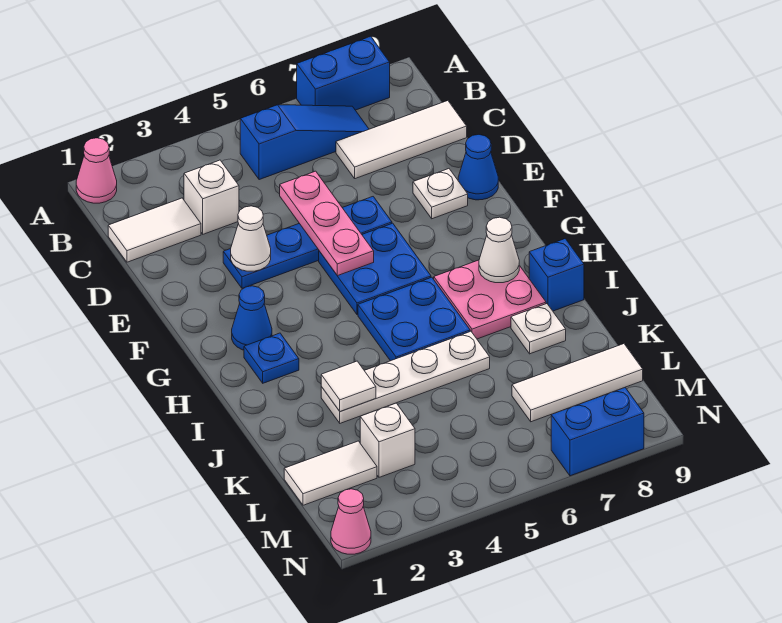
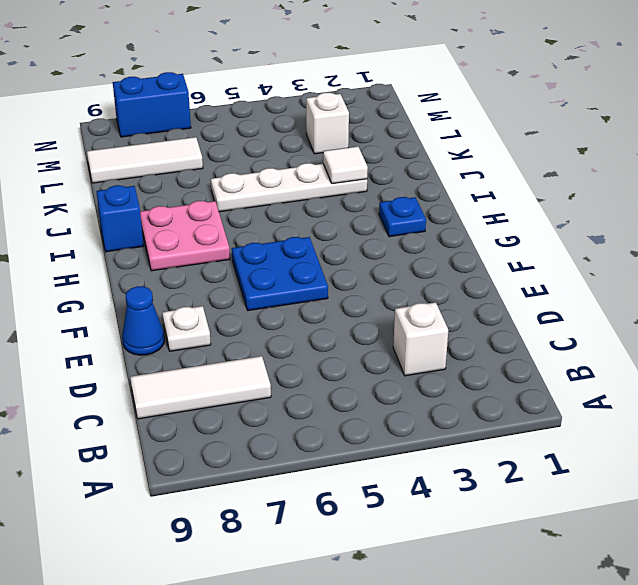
none -> pink cone A1 level 1
none -> blue brick A7:A8 level 1
none -> blue slope B5:B7 level 1 top 5

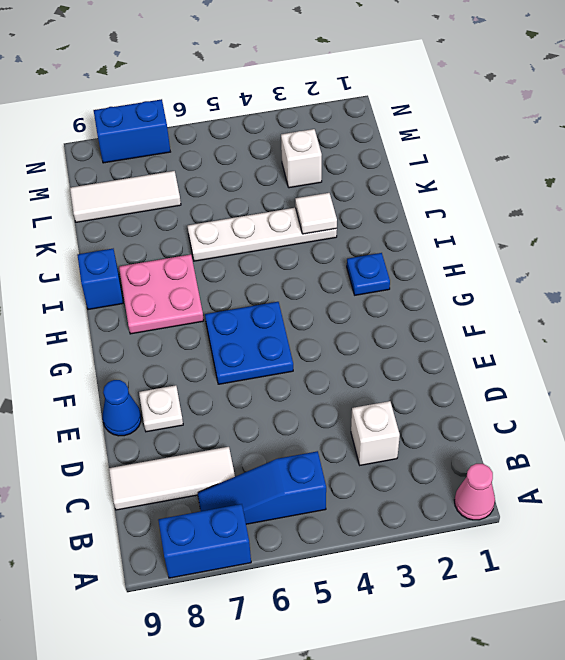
none -> white tile C1:C2 level 1
none -> blue plate E3:E6 level 1
none -> blue cone G2 level 1

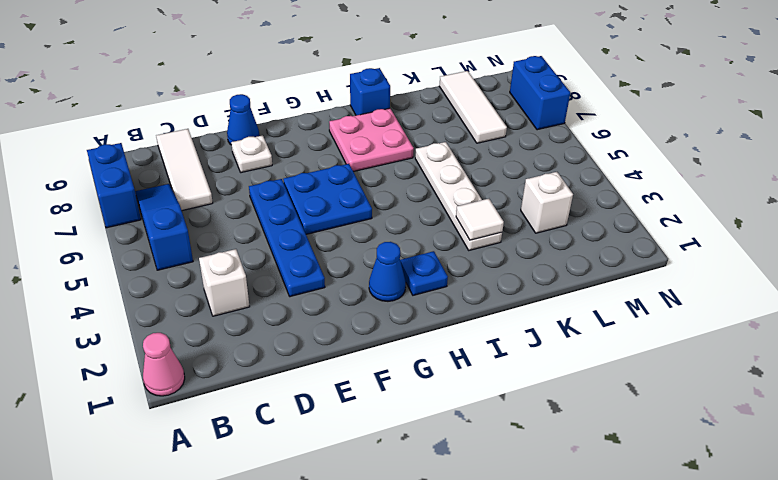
none -> white tile C1:C2 level 1
none -> blue plate H5:I6 level 1
none -> white plate J8 level 1

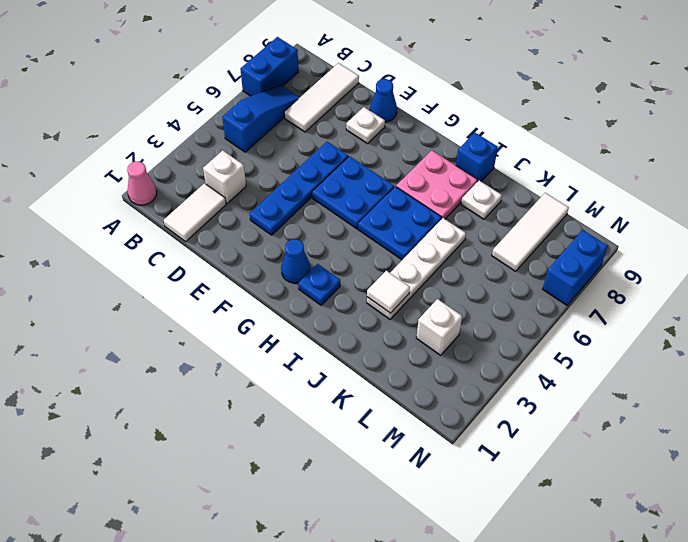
none -> white tile L1:L2 level 1
none -> pink cone N1 level 1
none -> pink plate D5:F5 level 2

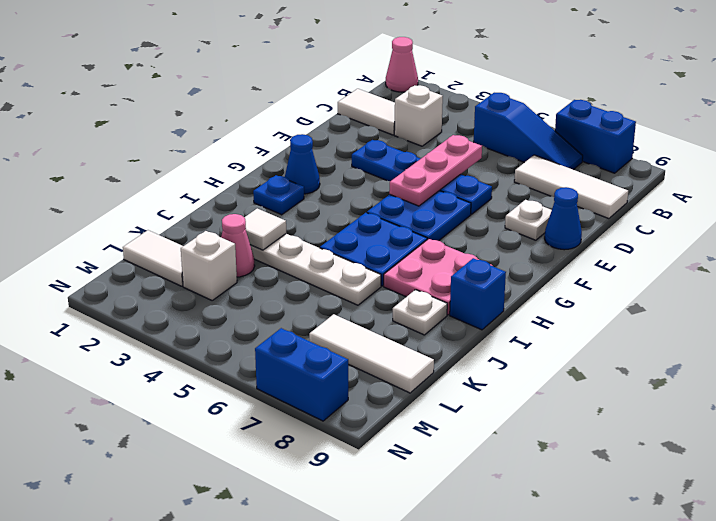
pink cone K3 level 1 -> pink cone N1 level 1
none -> white cone E3 level 2
none -> white cone H8 level 2

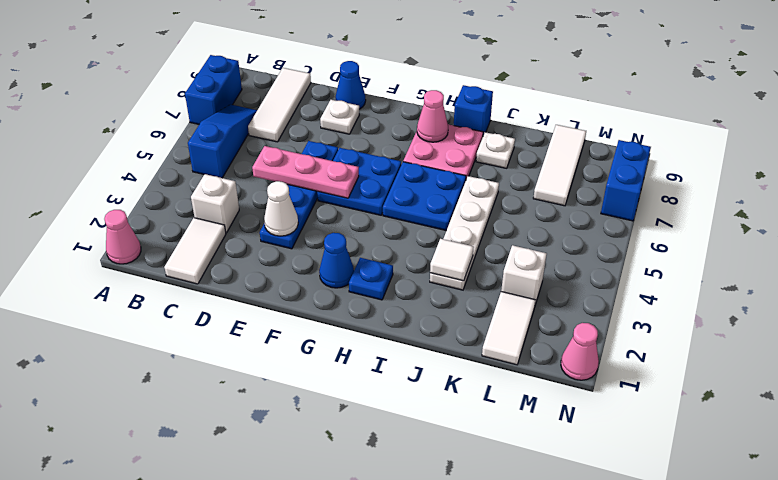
pink cone H8 level 2 -> white cone H8 level 2

